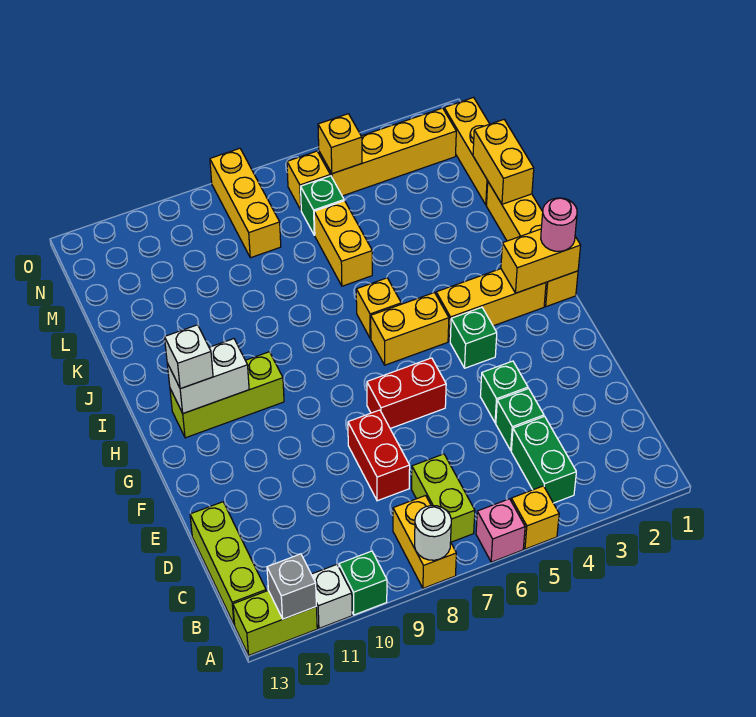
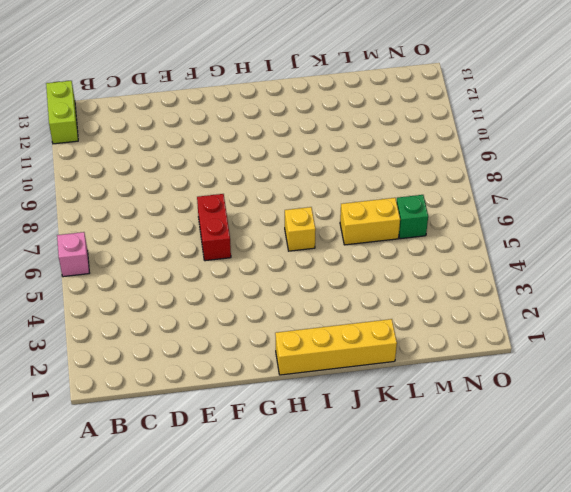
none -> yellow brick A5 level 1
none -> yellow brick A8:B8 level 1
none -> green brick A10 level 1
none -> white brick A11 level 1

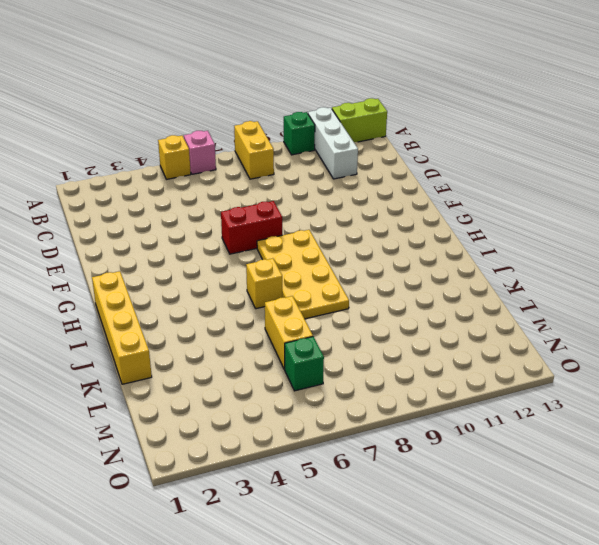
white brick A11:C11 level 1 -> white brick A11 level 1
yellow plate G7:J8 level 1 -> none
none -> green brick B4:C4 level 1
none -> lime brick B7:C7 level 1
none -> lime brick B13:D13 level 1
none -> green brick D4 level 1

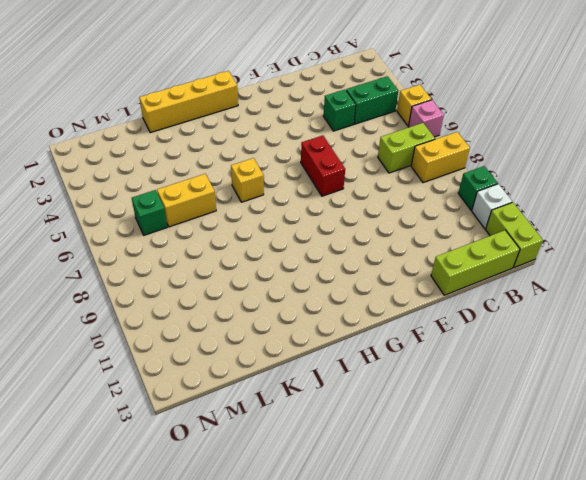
none -> red brick D8:E8 level 1
none -> green brick E4 level 1
none -> green brick G4 level 1
none -> yellow brick H2:H4 level 1

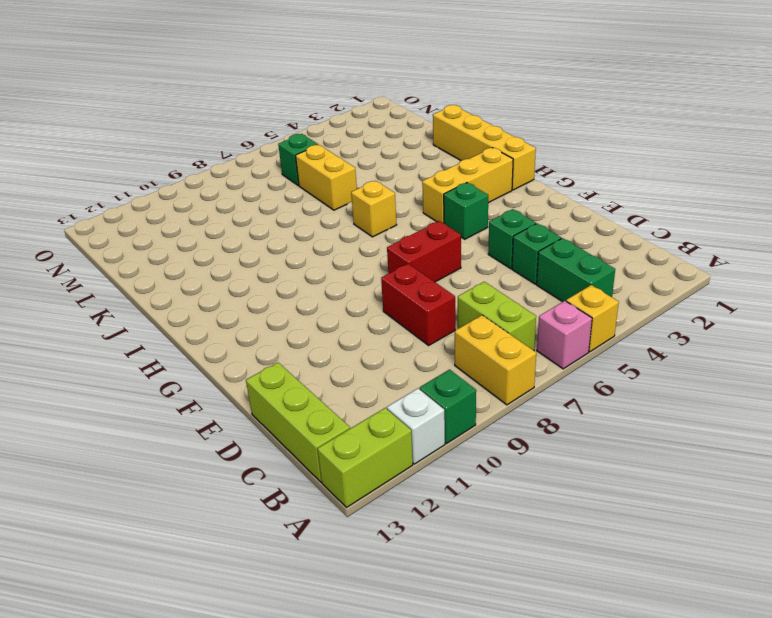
none -> yellow brick H5:H6 level 1
none -> lime brick H10:H12 level 1
none -> yellow brick L1:N1 level 1
none -> yellow brick M8:O8 level 1

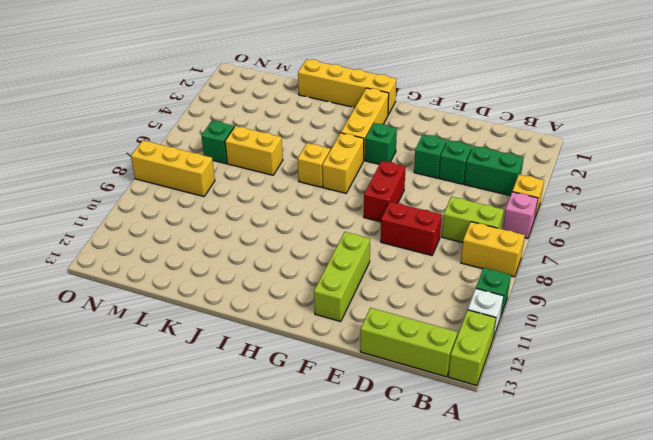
lime brick F10:F12 level 1 -> lime brick H10:H12 level 1
none -> yellow brick L1:N1 level 1
none -> yellow brick N2:N5 level 1
none -> yellow brick N6 level 1
none -> white round brick A8 level 2

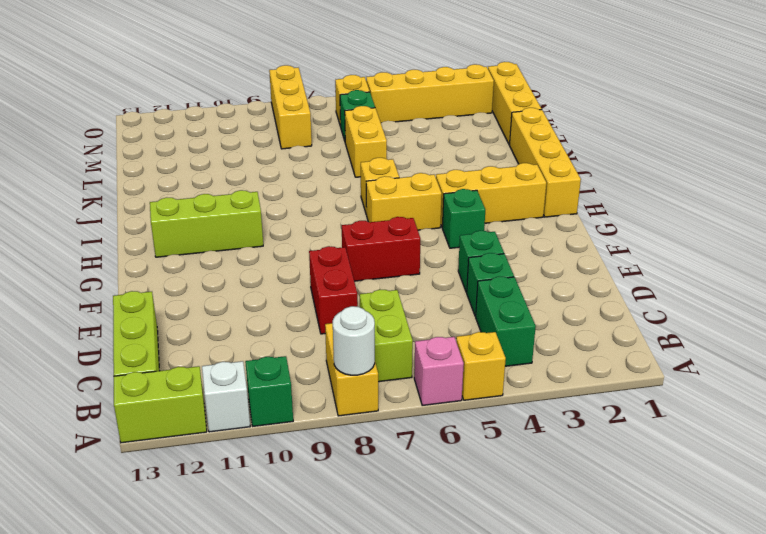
none -> grey brick A12 level 2
none -> yellow brick H1:H2 level 2
none -> white brick H11:H12 level 2
none -> yellow brick K1:L1 level 2

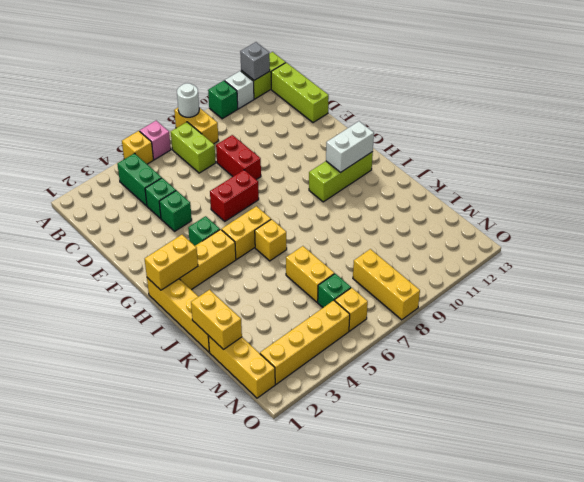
none -> yellow brick N5 level 2
none -> pink round brick H1 level 3
none -> white brick H12 level 3

